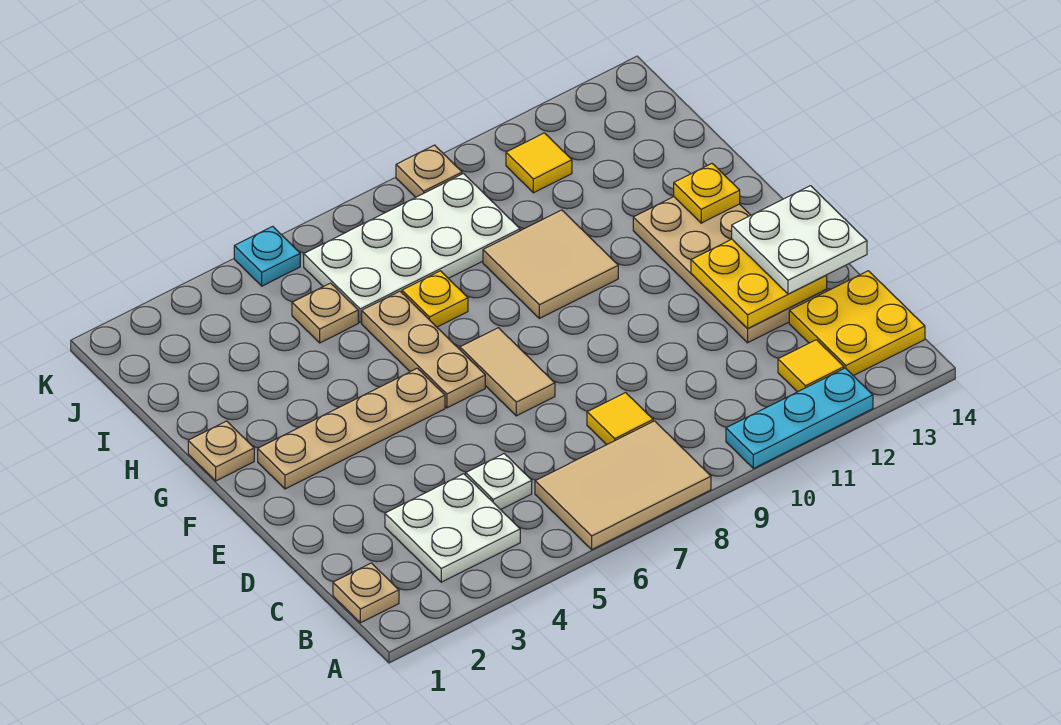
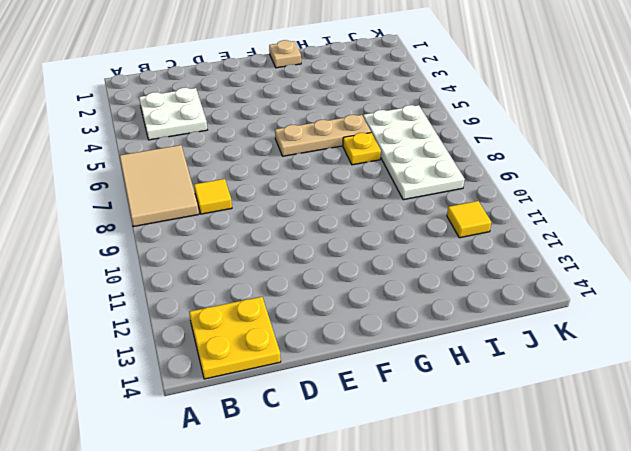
none -> cyan plate A10:A12 level 1
none -> tan plate B1 level 1
none -> yellow tile B12 level 1

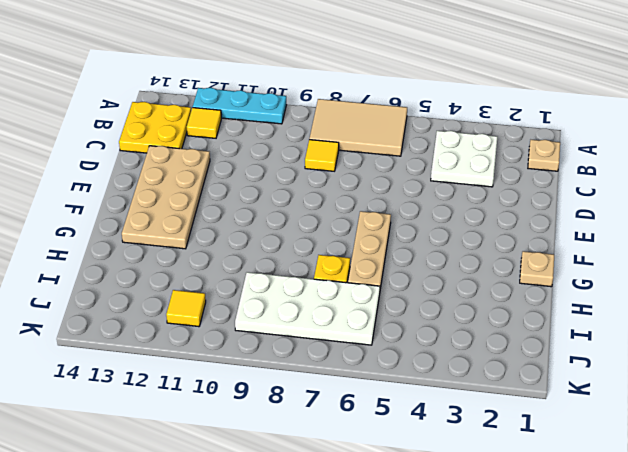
none -> white plate C5 level 1
none -> tan tile E7:F7 level 1
none -> tan plate F2:F5 level 1

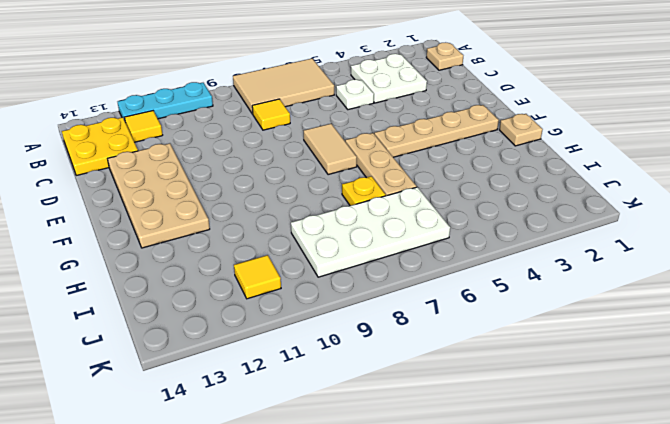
none -> tan tile G9:H10 level 1
none -> tan plate I5 level 1
none -> cyan plate K5 level 1

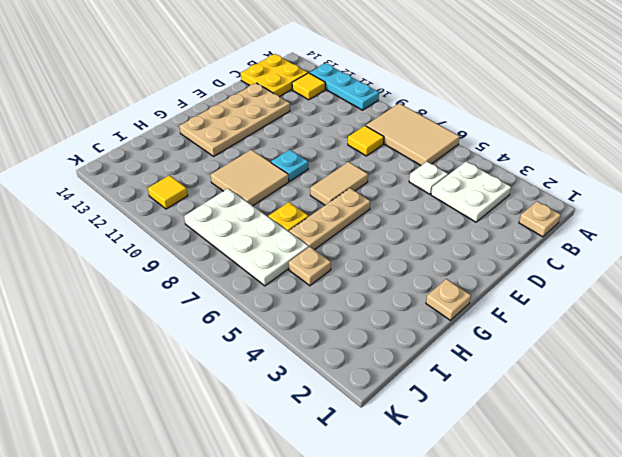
cyan plate F9 level 1 -> cyan plate K5 level 1
none -> tan plate F2:F5 level 1
none -> tan plate K9 level 1
none -> yellow plate D12:E13 level 2

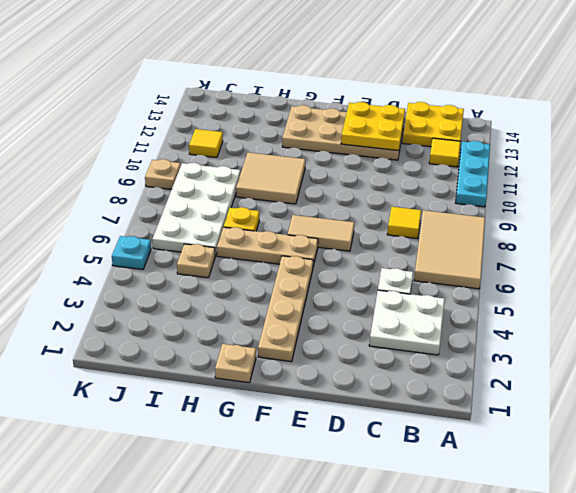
none -> tan plate B1 level 1
none -> yellow plate G13 level 2
none -> white plate D13:E14 level 3

